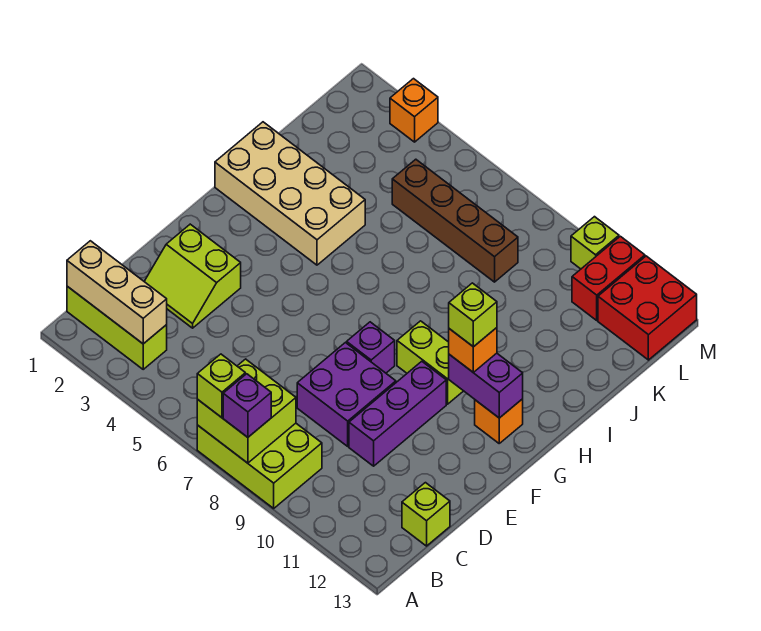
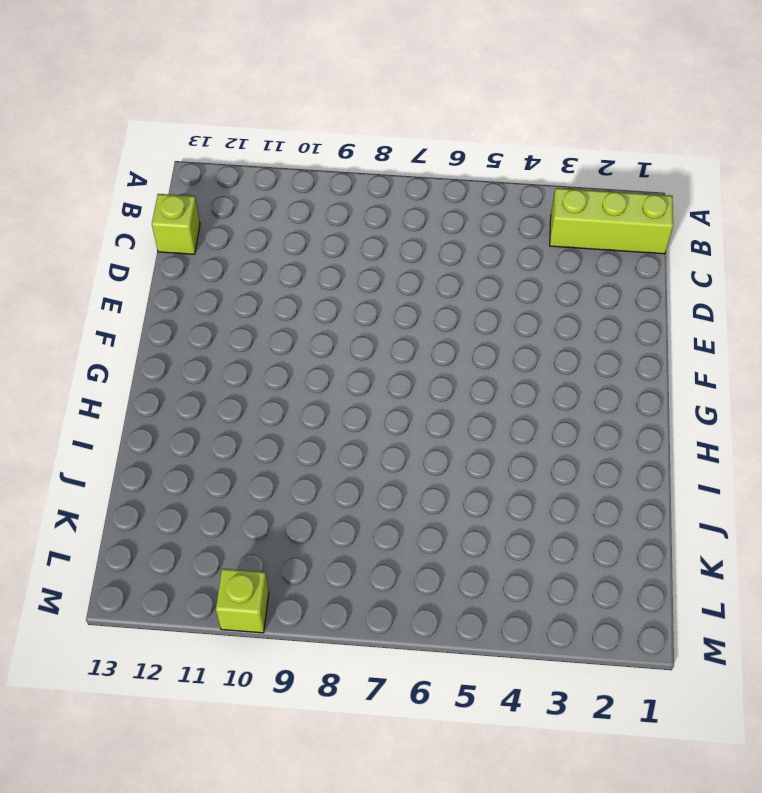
none -> lime brick A7:B9 level 1
none -> lime slope D2:E3 level 1 top E
none -> purple brick D8:E9 level 1

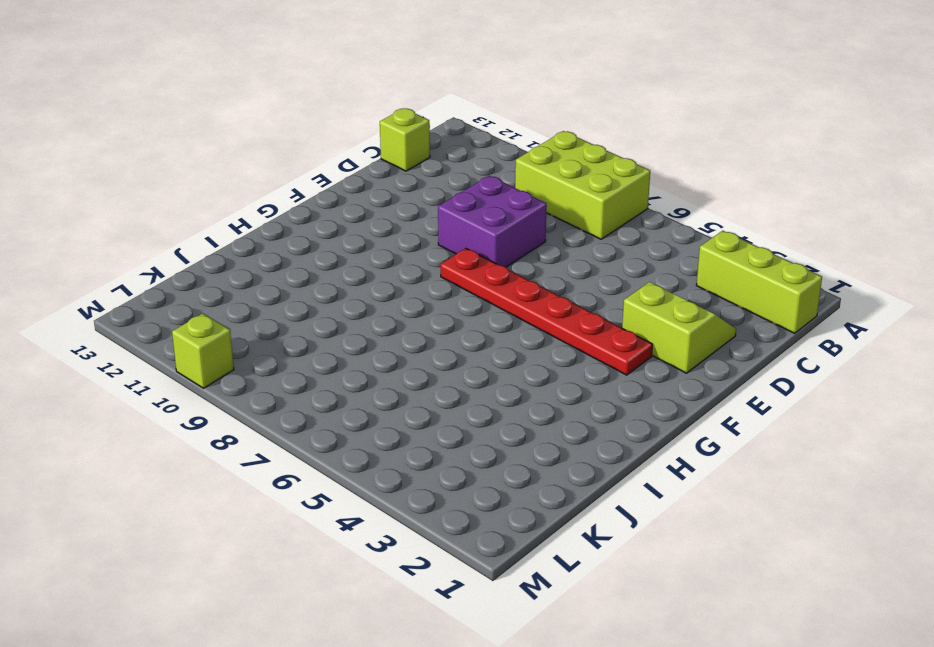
red plate F3:F8 level 1 -> purple brick F8 level 1
none -> purple brick D10:F10 level 1
none -> lime brick G9:G10 level 1
none -> orange brick G12 level 1

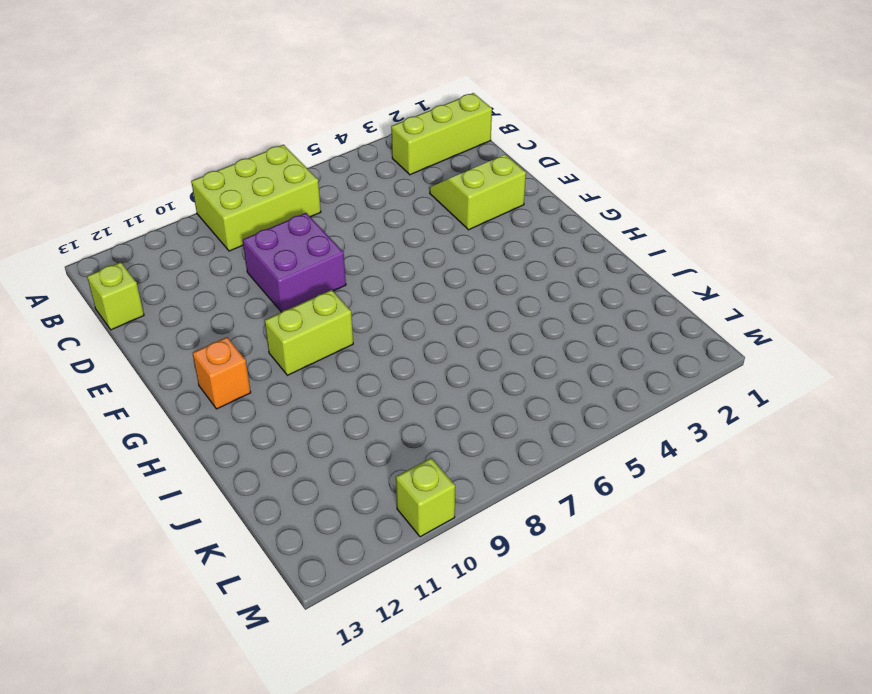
none -> purple brick D10:F10 level 1
none -> purple brick F8 level 1
none -> tan brick H1:I4 level 1

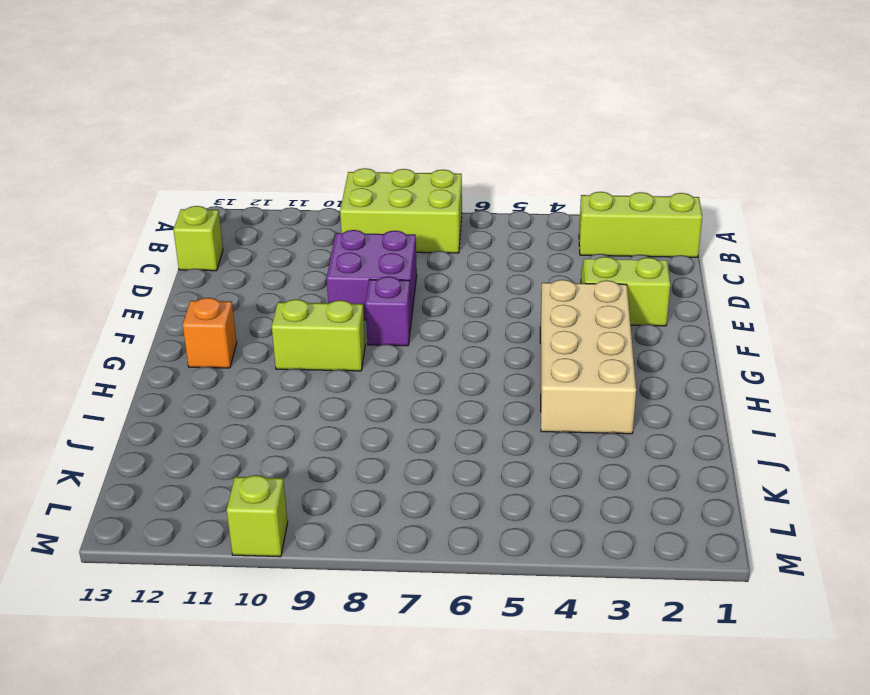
tan brick F3:I4 level 1 -> tan brick H1:I4 level 1
none -> purple brick D10:F10 level 1
none -> brown brick K5:K8 level 1
none -> red brick L11:M11 level 1

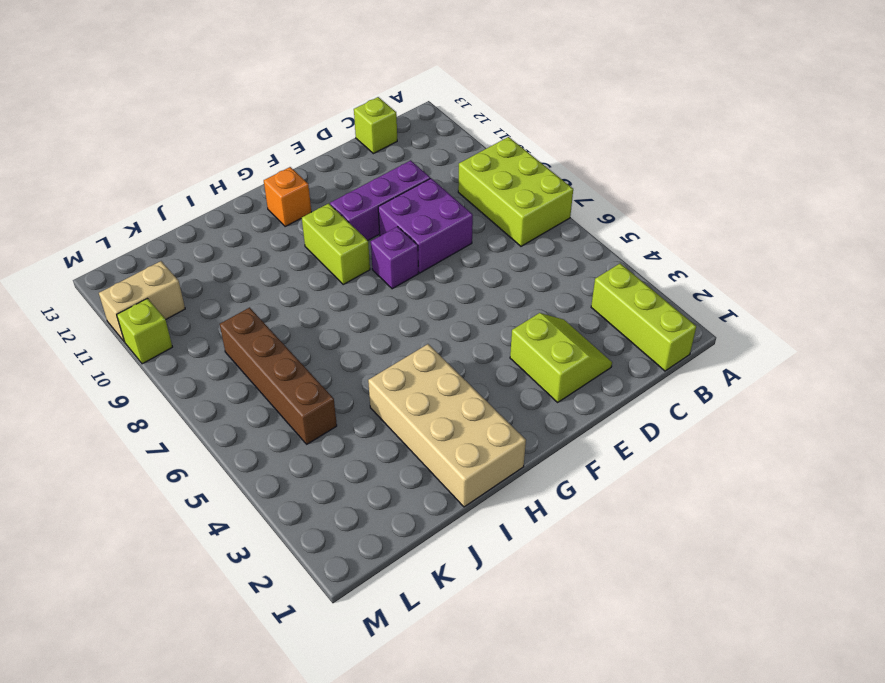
tan brick L11:M11 level 1 -> red brick L11:M11 level 1
none -> red brick L12:M13 level 1
none -> orange brick M3 level 1
none -> lime brick A7:B8 level 2

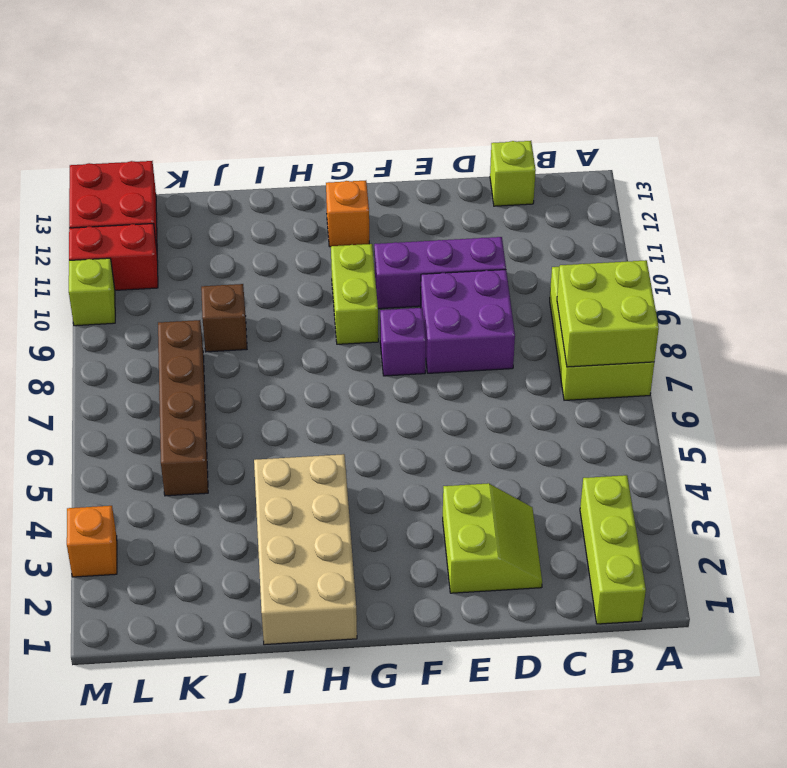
brown brick J9 level 1 -> none
none -> tan brick B1:B3 level 2
none -> purple brick G11:G12 level 2
none -> lime brick A7 level 3

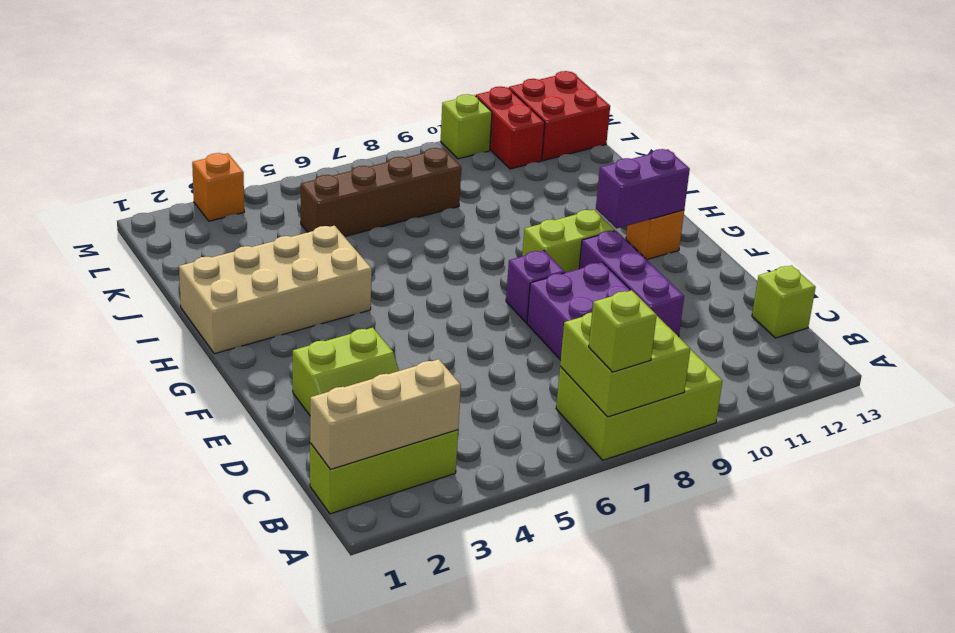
none -> purple brick A8 level 3
none -> orange brick G11 level 3
none -> lime brick G11 level 4

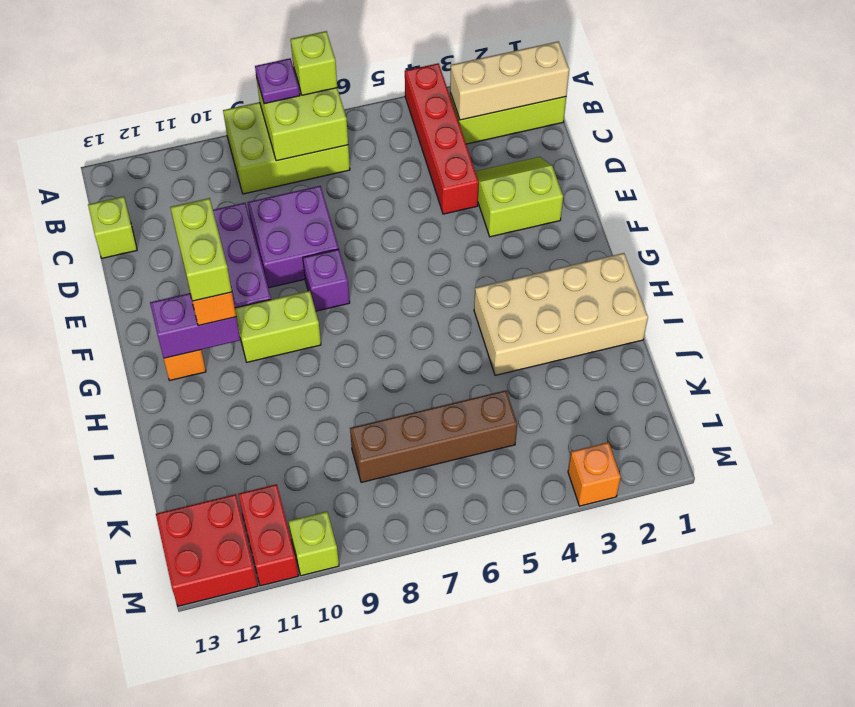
red brick A4:D4 level 1 -> none
purple plate A8 level 3 -> purple brick A8 level 3
lime brick F11:G11 level 4 -> lime brick G11 level 4

